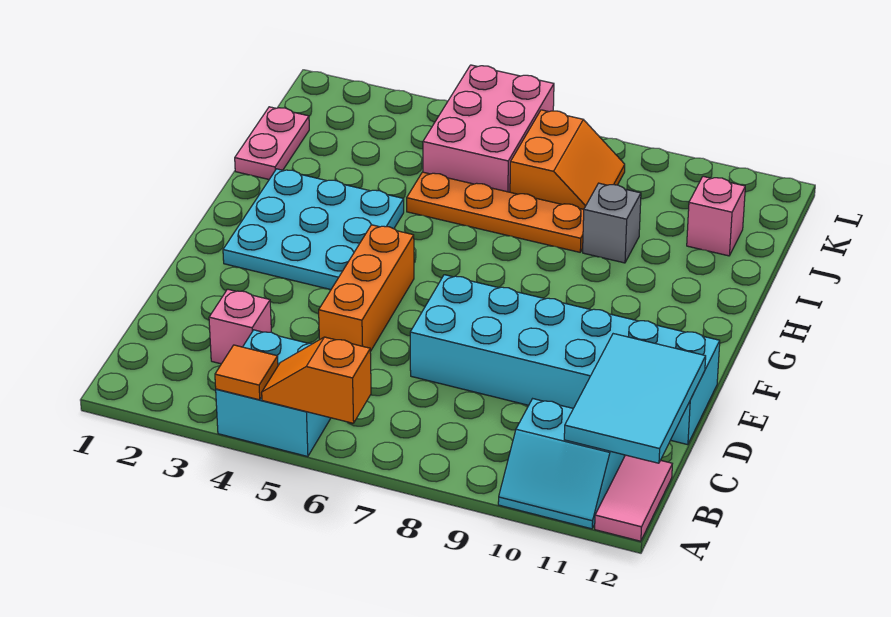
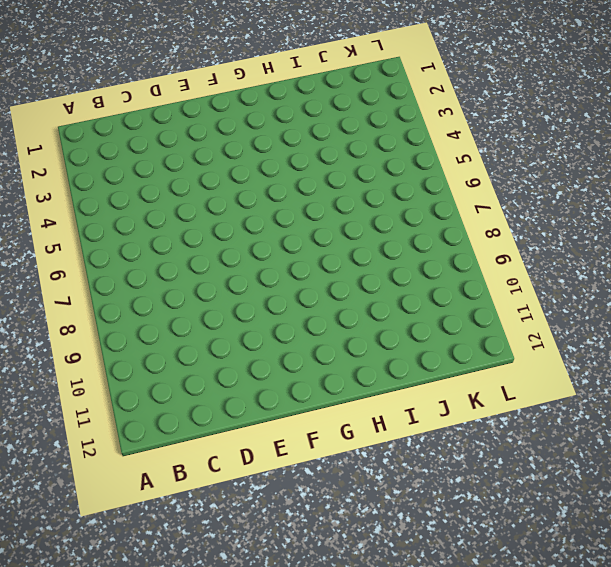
none -> cyan brick A4:B5 level 1
none -> cyan slope A10:B11 level 1 top B
none -> pink tile A12:B12 level 1

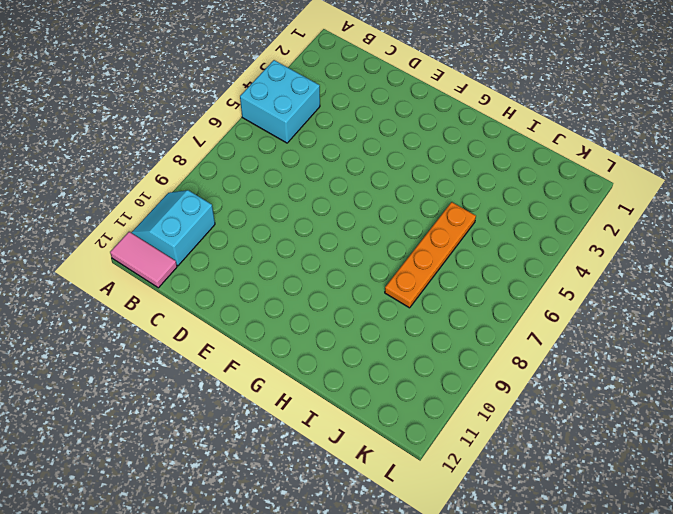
none -> pink brick C3 level 1
none -> orange brick D5:F5 level 1
none -> cyan brick D7:E12 level 1

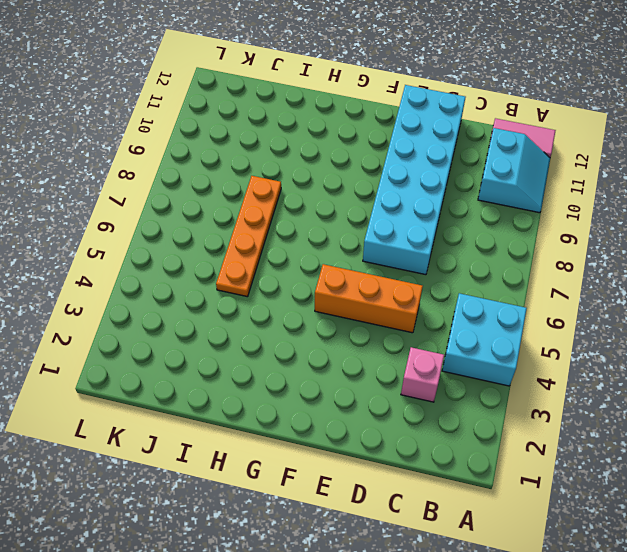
none -> cyan plate F2:H4 level 1
none -> pink plate I1:J1 level 1
none -> grey brick I9 level 1

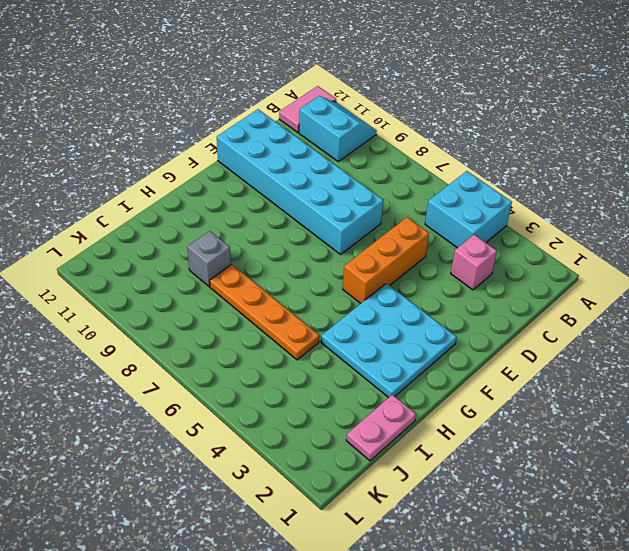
none -> pink brick J5:L6 level 1
none -> orange slope J7:K8 level 1 top 7
none -> pink brick J11 level 1

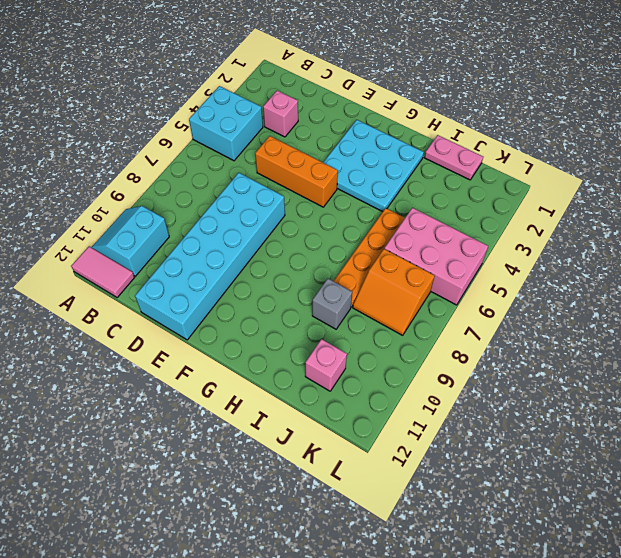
none -> orange tile A4 level 2
none -> orange slope A5:A6 level 2 top 6
none -> cyan tile B11:D12 level 2

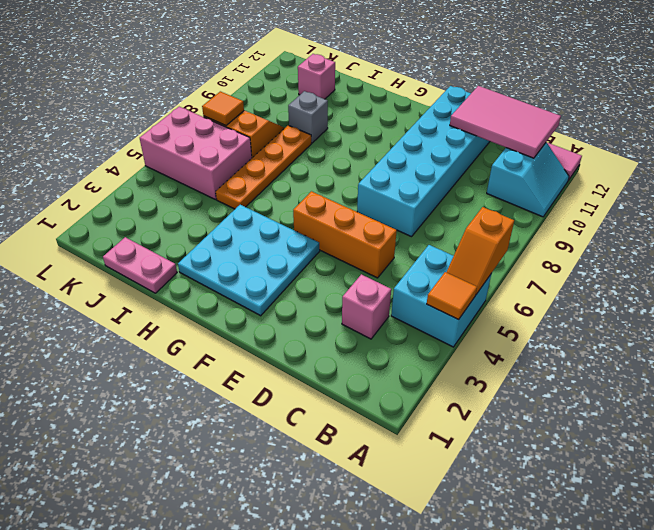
pink tile B11:D12 level 2 -> cyan tile B11:D12 level 2
orange tile K7 level 2 -> none

